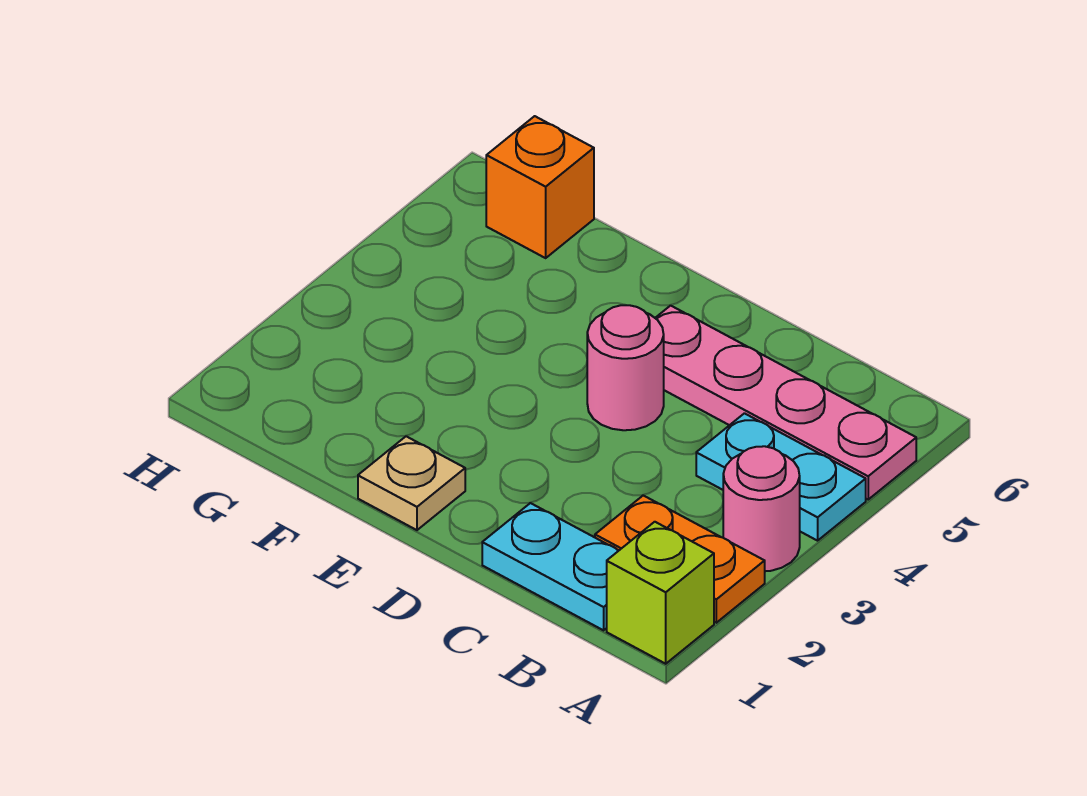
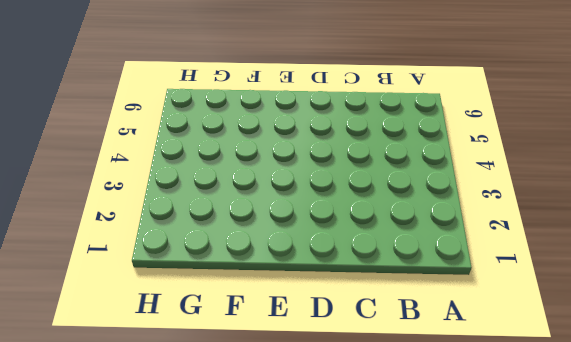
none -> lime brick A1 level 1
none -> orange plate A2:B2 level 1

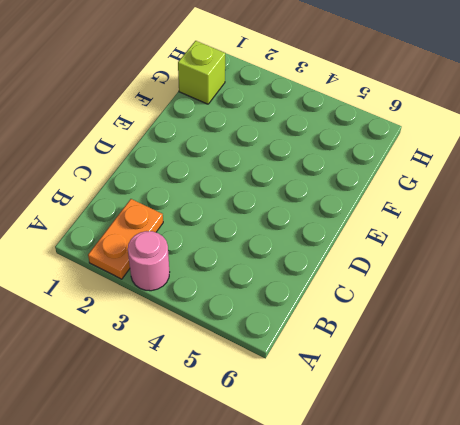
lime brick G1 level 1 -> lime brick A1 level 1
none -> cyan plate A4:B4 level 1
none -> pink plate A5:D5 level 1

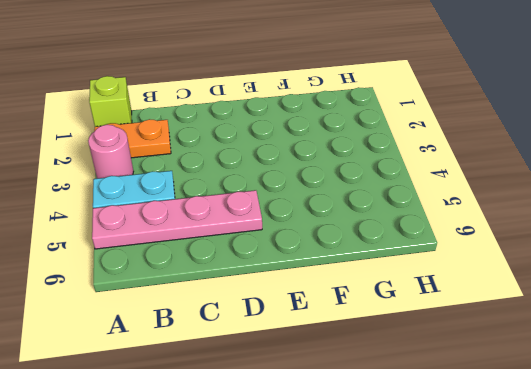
none -> cyan plate B1:C1 level 1
none -> pink round brick D4 level 1

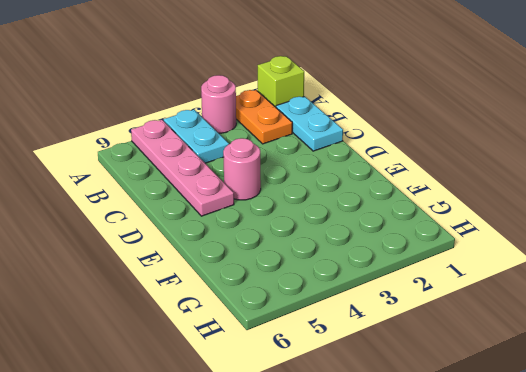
none -> tan plate E1 level 1
none -> orange brick G6 level 1

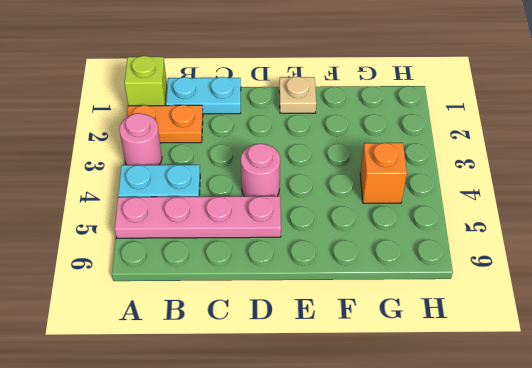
orange brick G4 level 1 -> orange brick G6 level 1

